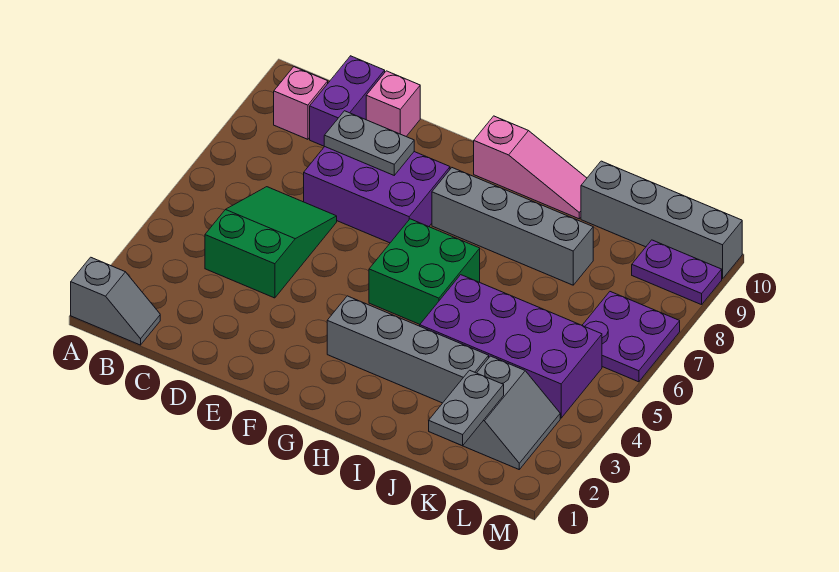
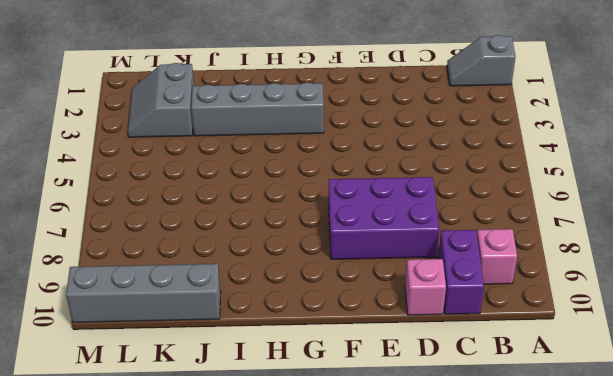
none -> green slope C4:D6 level 1 top 4
none -> green brick G5:H6 level 1
none -> grey brick G8:J8 level 1

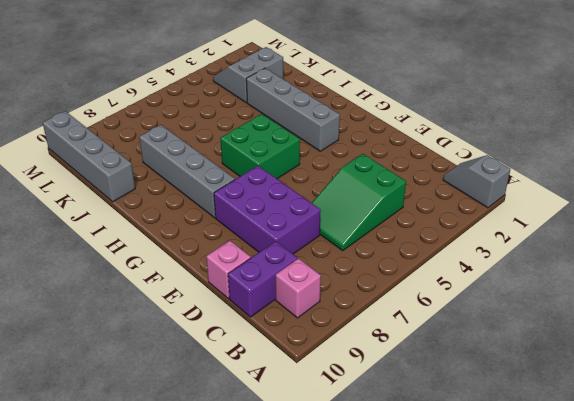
none -> pink slope G10:I10 level 1 top G
none -> purple brick I4:L5 level 1
none -> purple plate L6:M7 level 1

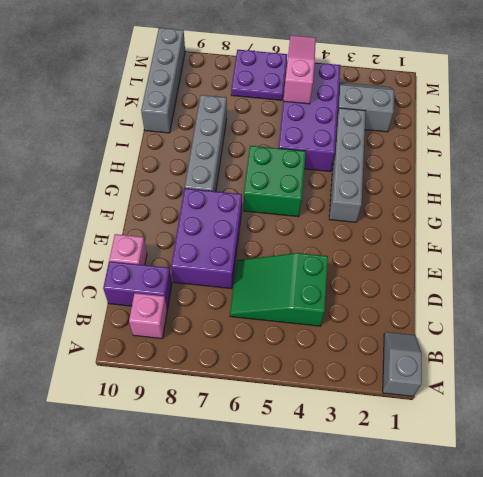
pink slope K5:M5 level 2 top K -> pink slope G10:I10 level 1 top G
none -> purple plate L9:M9 level 1
none -> grey plate D8:E8 level 2
none -> grey plate K1:K2 level 2

